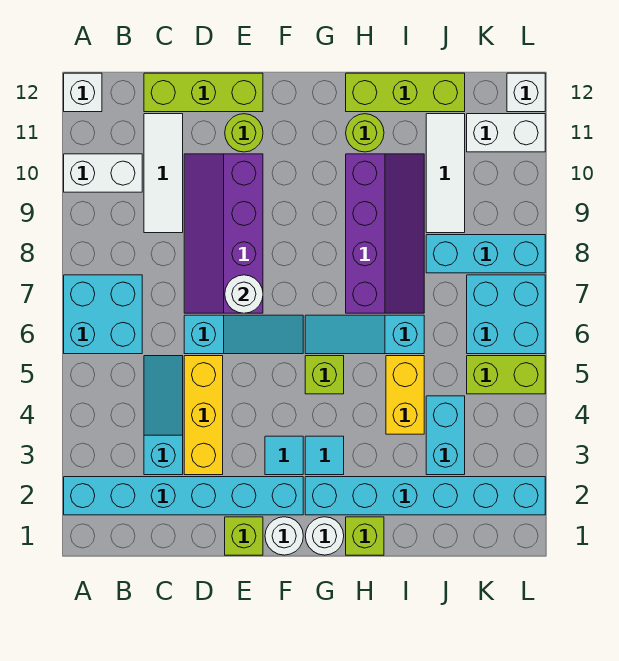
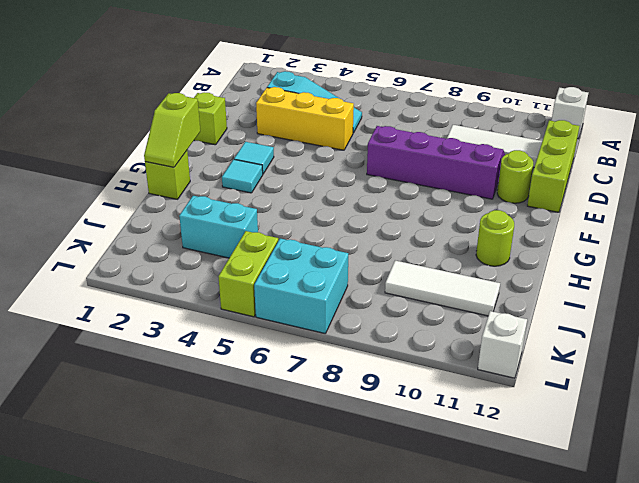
lime slope G1:H1 level 2 top G -> none
none -> cyan brick A2:F2 level 1
none -> cyan brick A6:B7 level 1
none -> white brick A10:B10 level 1
none -> cyan slope D6:F6 level 1 top D

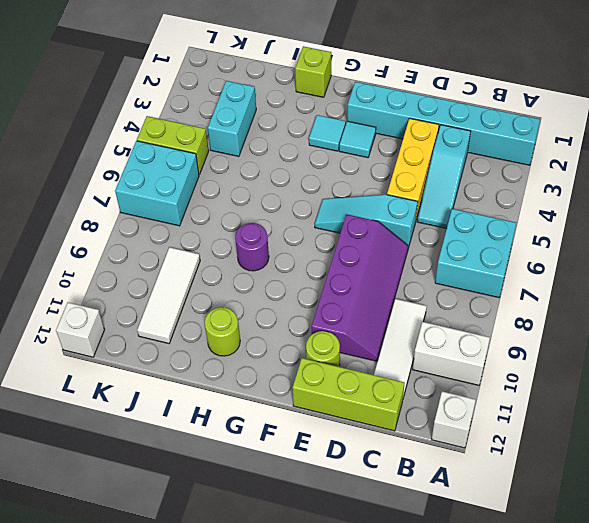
purple round brick H8 level 1 -> purple slope H7:I10 level 1 top H
none -> lime brick E1 level 1
none -> white round brick F1 level 1
none -> white round brick G1 level 1
none -> cyan brick G2:L2 level 1

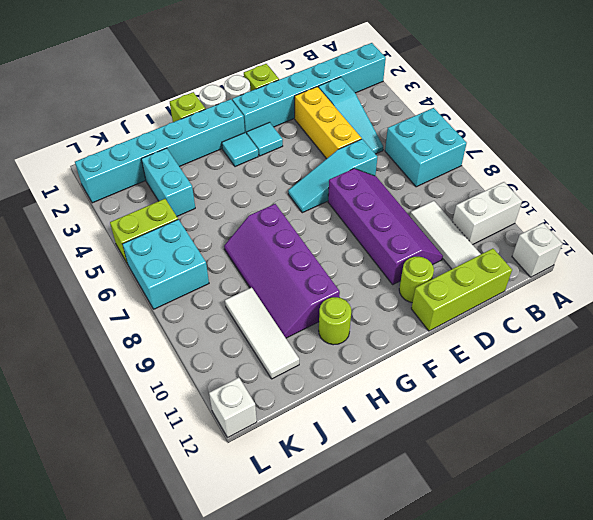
none -> lime brick G5 level 1
none -> cyan slope G6:I6 level 1 top I
none -> lime brick H12:J12 level 1
none -> yellow brick I4:I5 level 1

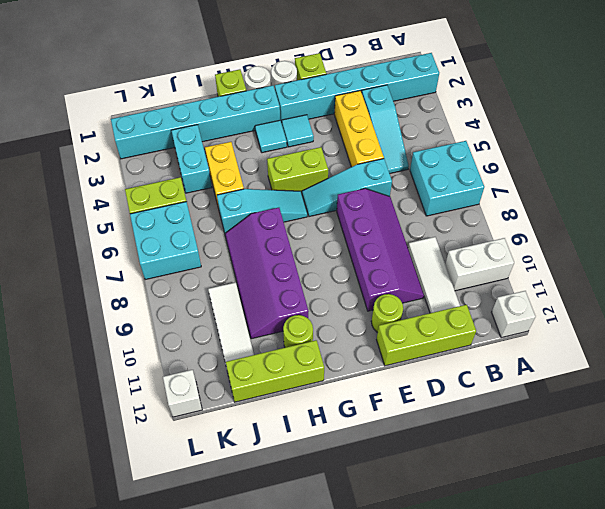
lime brick F5:G5 level 1 -> lime brick G5 level 1
none -> cyan brick J8:L8 level 1
none -> white brick K11:L11 level 1
none -> white round brick E7 level 2

